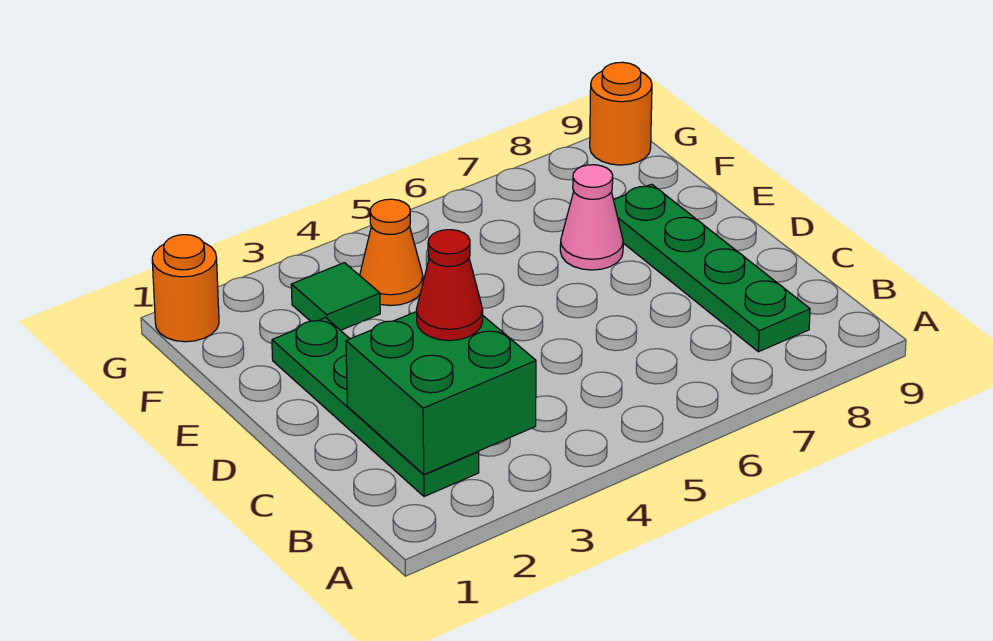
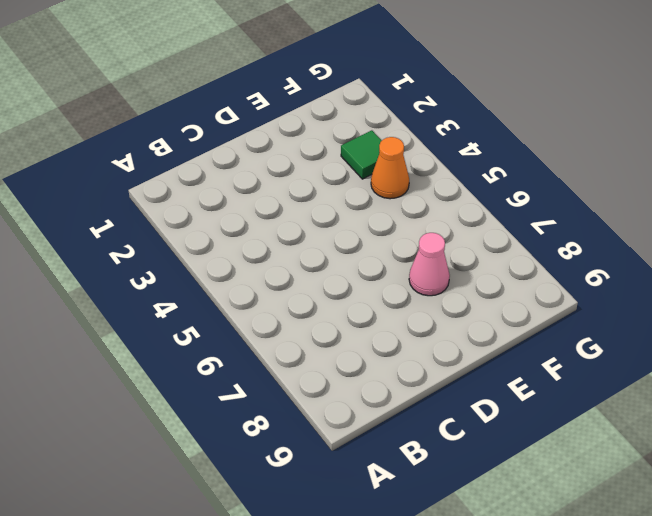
none -> green plate B2:E2 level 1
none -> green plate B8:E8 level 1

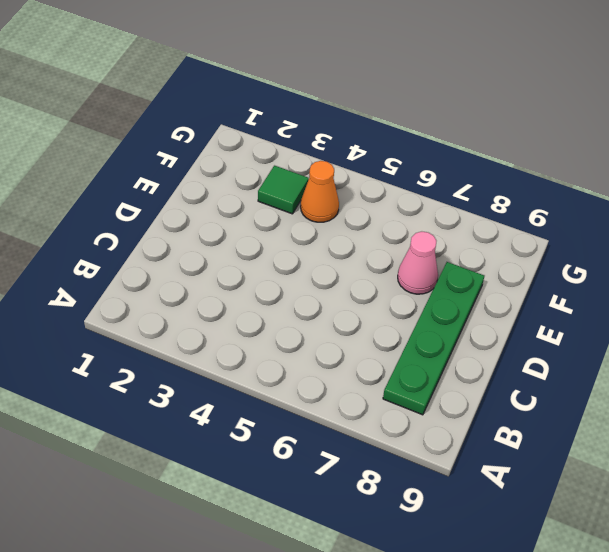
none -> green plate B2:E2 level 1
none -> orange round brick G1 level 1

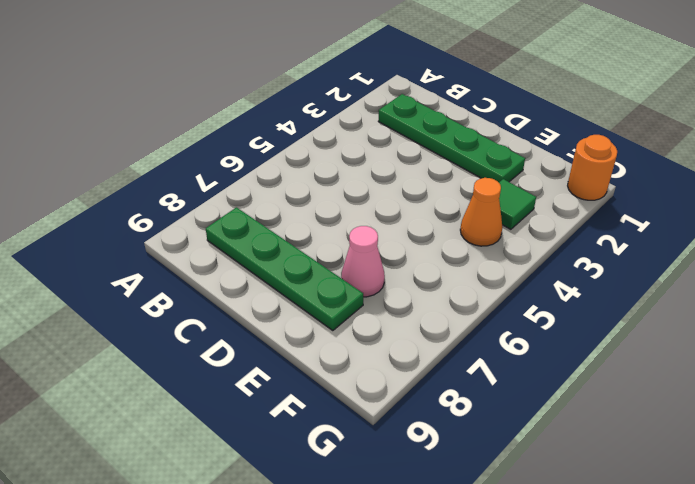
none -> orange round brick G9 level 1
none -> green brick B2:C3 level 2

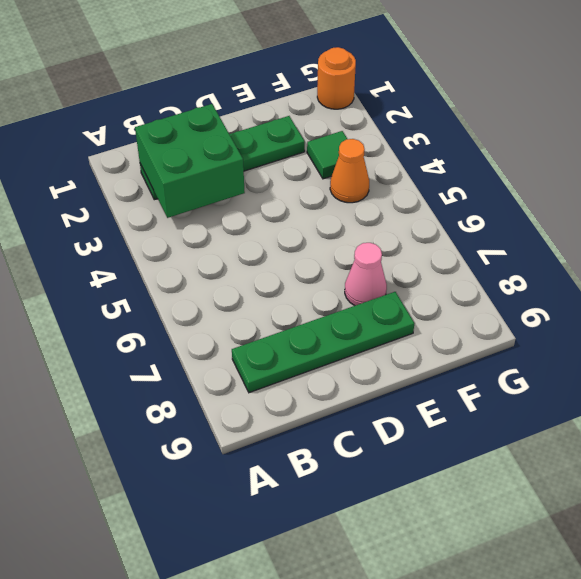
none -> orange round brick G9 level 1
none -> red cone C3 level 3

